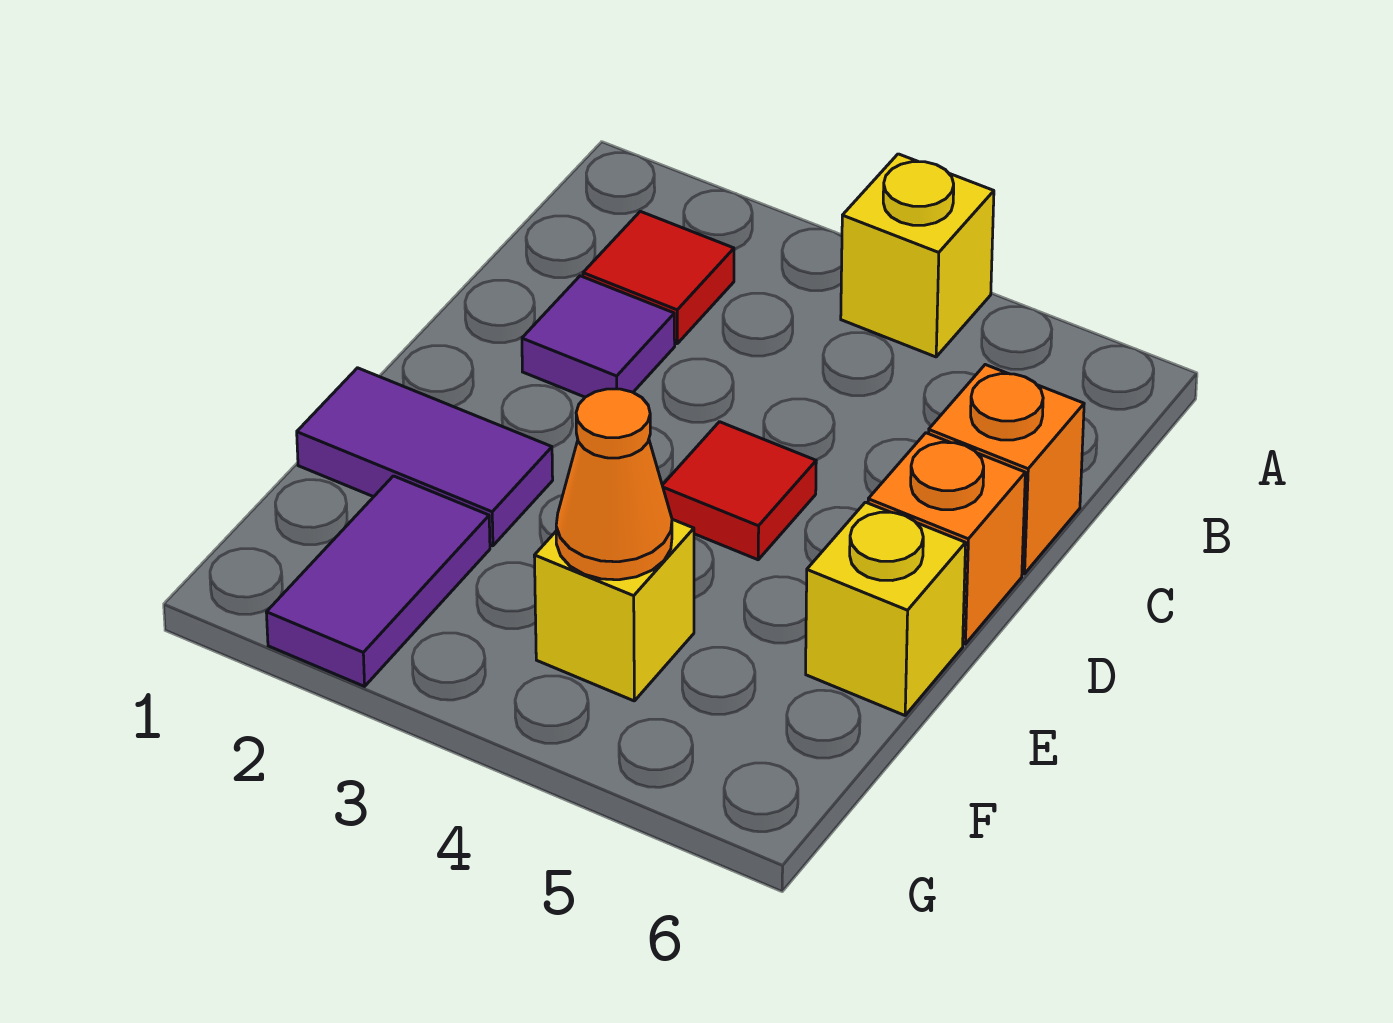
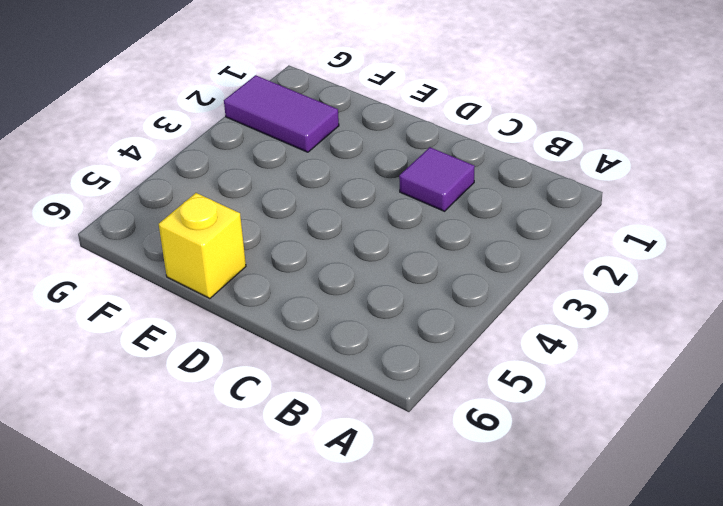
none -> yellow brick A4 level 1
none -> red tile B2 level 1

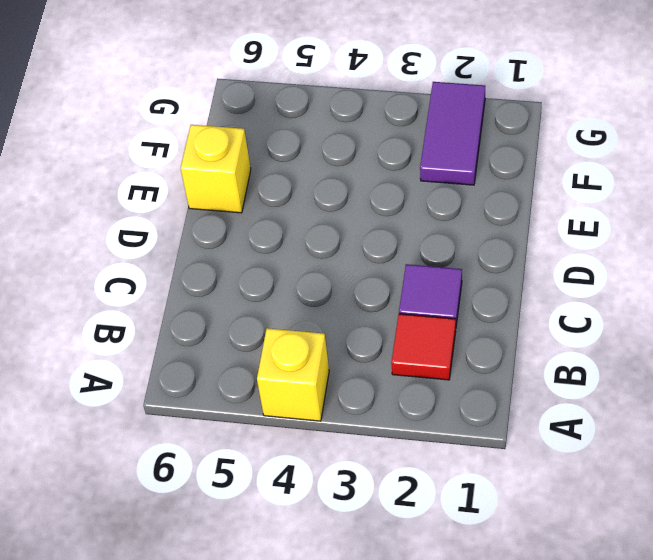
none -> orange brick C6 level 1
none -> red tile D4 level 1

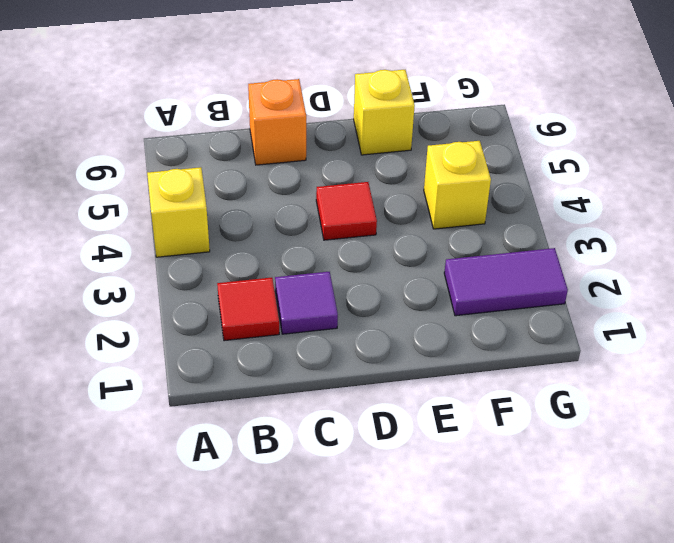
none -> orange brick D6 level 1
none -> purple tile E1:E2 level 1

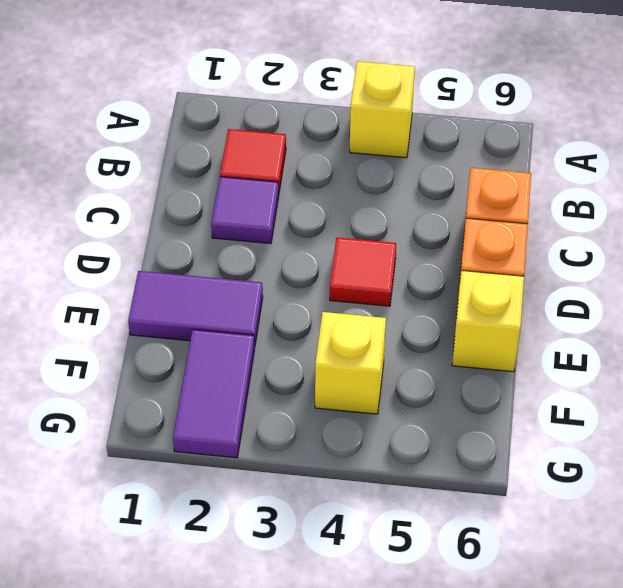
none -> orange cone F4 level 2

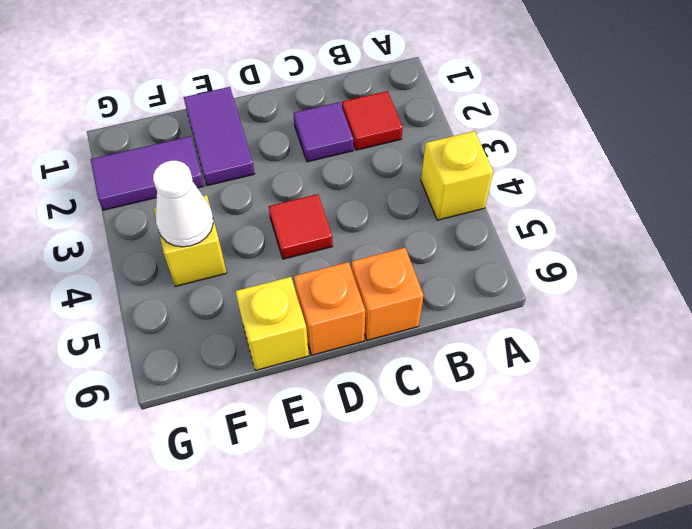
white cone F4 level 2 -> orange cone F4 level 2

